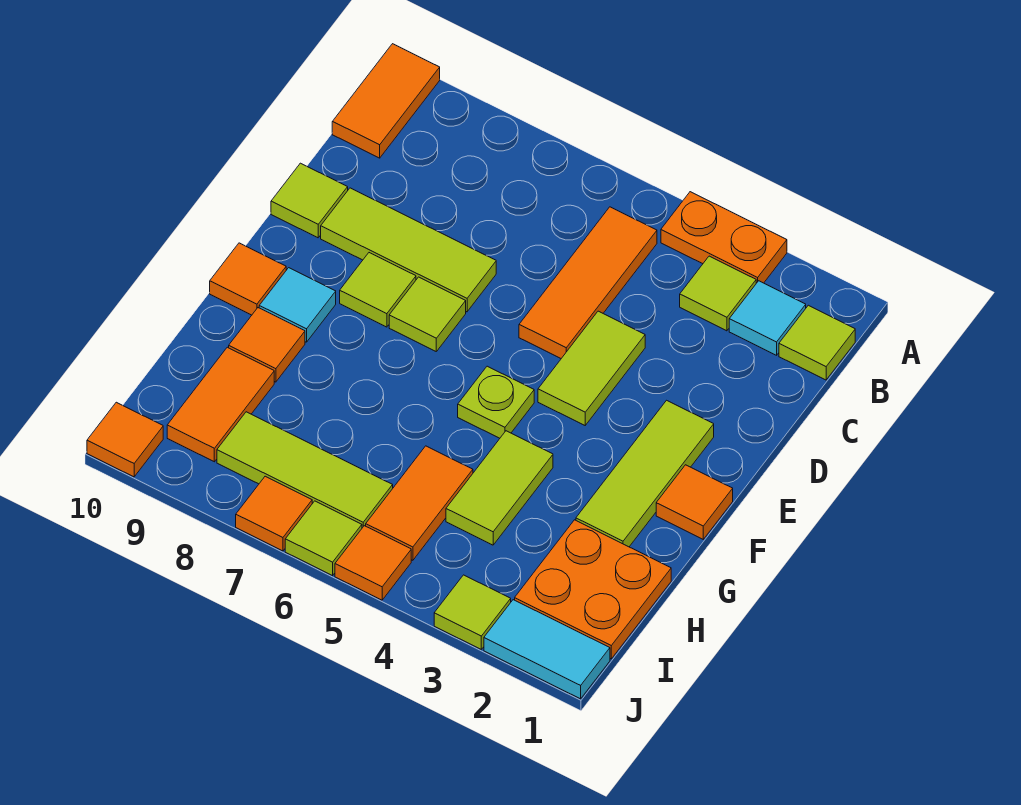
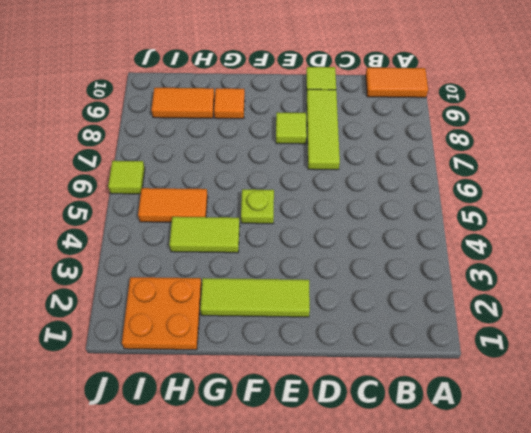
none -> orange plate A3:A4 level 1
none -> lime tile B1 level 1
none -> cyan tile B2 level 1

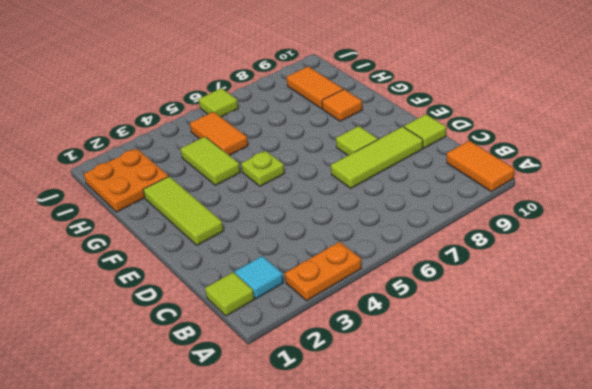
none -> lime tile B3 level 1
none -> orange tile B5:D5 level 1
none -> lime tile D4:E4 level 1

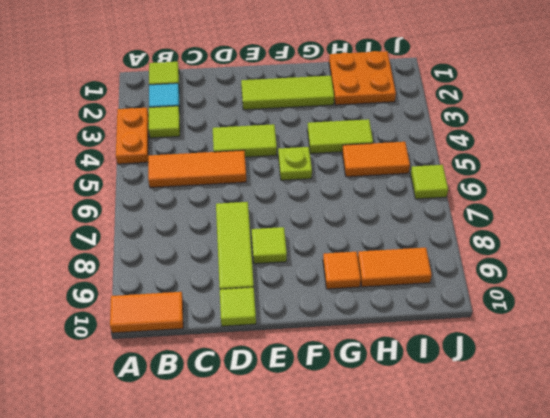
none -> lime tile E7 level 1
none -> orange tile F1 level 1
none -> cyan tile F9 level 1

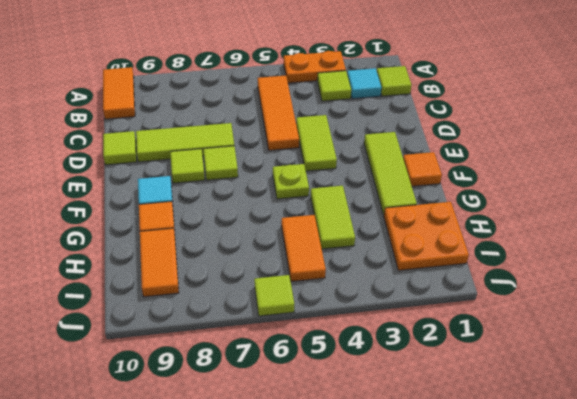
none -> orange tile F10 level 1
none -> lime tile I6:I8 level 1
none -> cyan tile J1:J2 level 1

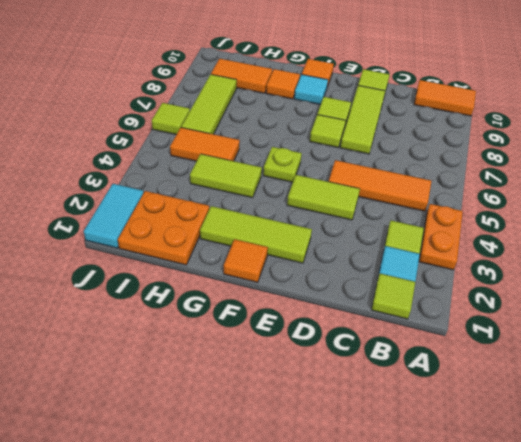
none -> lime tile J3 level 1
none -> orange tile J5 level 1
none -> orange tile J7 level 1

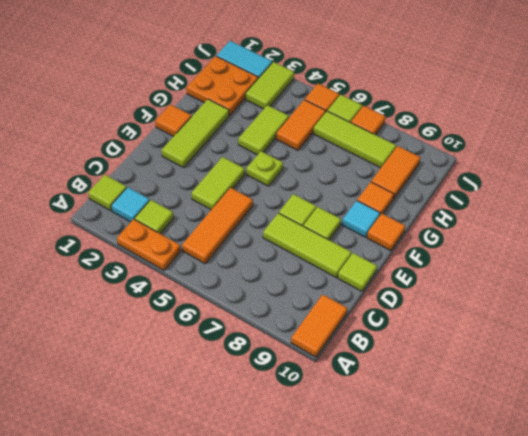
lime tile I3:J3 level 1 -> lime tile J3 level 1
none -> orange tile J10 level 1

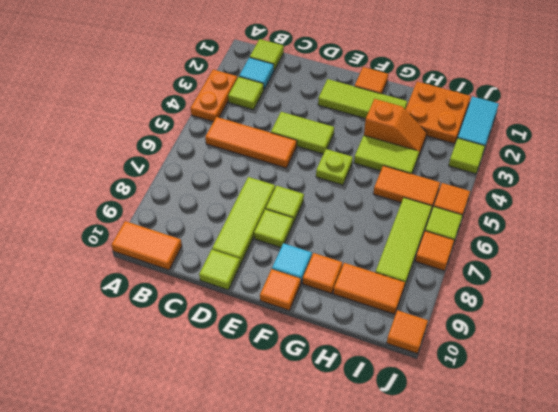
orange slope G3:H3 level 1 top G -> none

